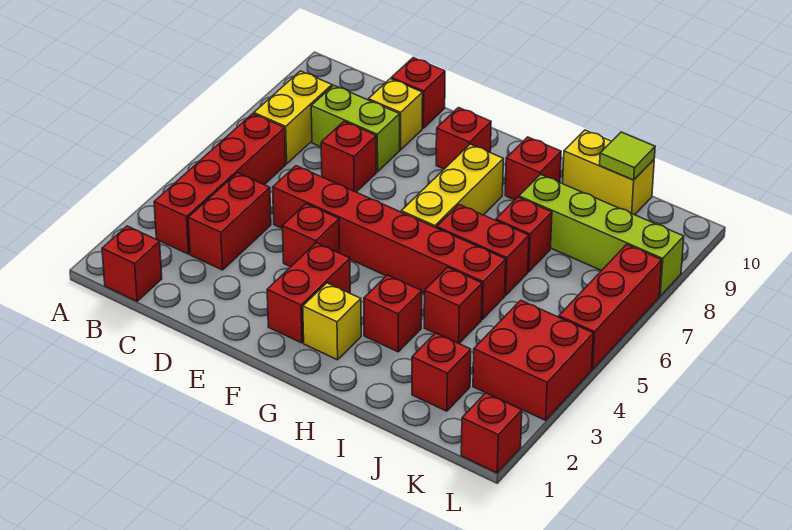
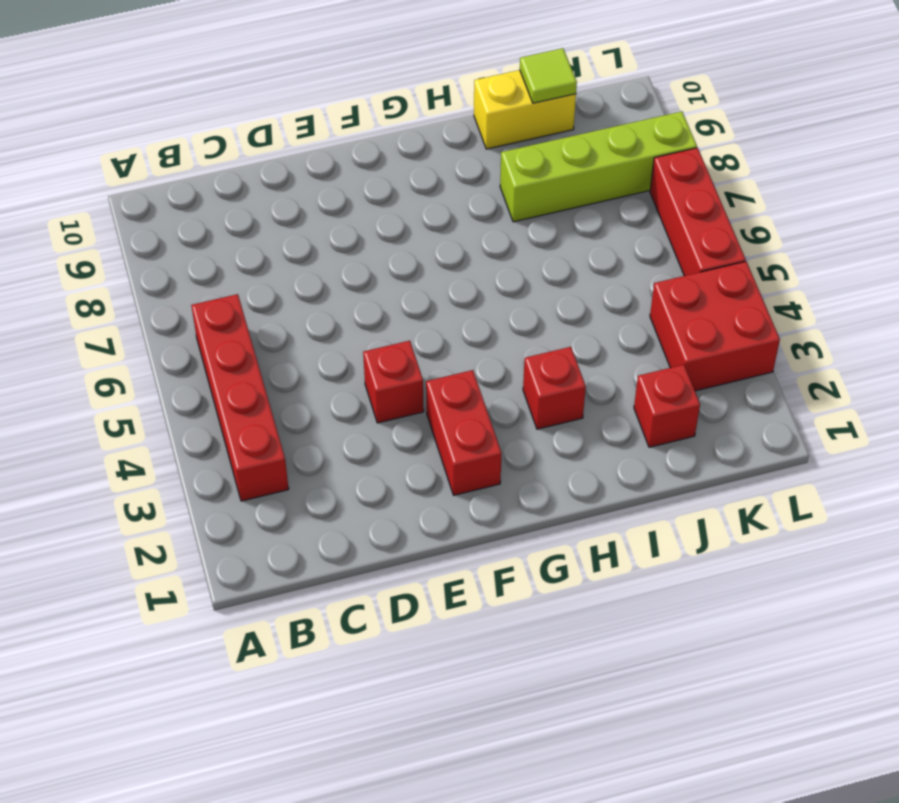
none -> red brick B1 level 1
none -> yellow brick B7:B8 level 1
none -> red brick C3:C4 level 1

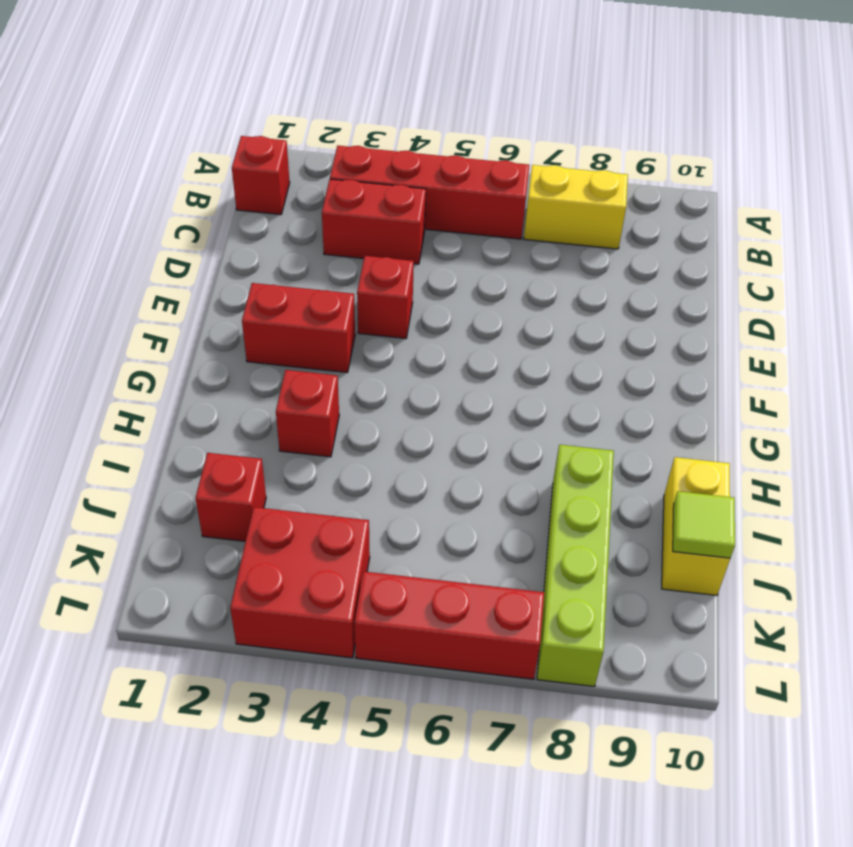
none -> lime brick C8:D8 level 1
none -> red brick D5:I5 level 1
none -> red brick D7 level 1

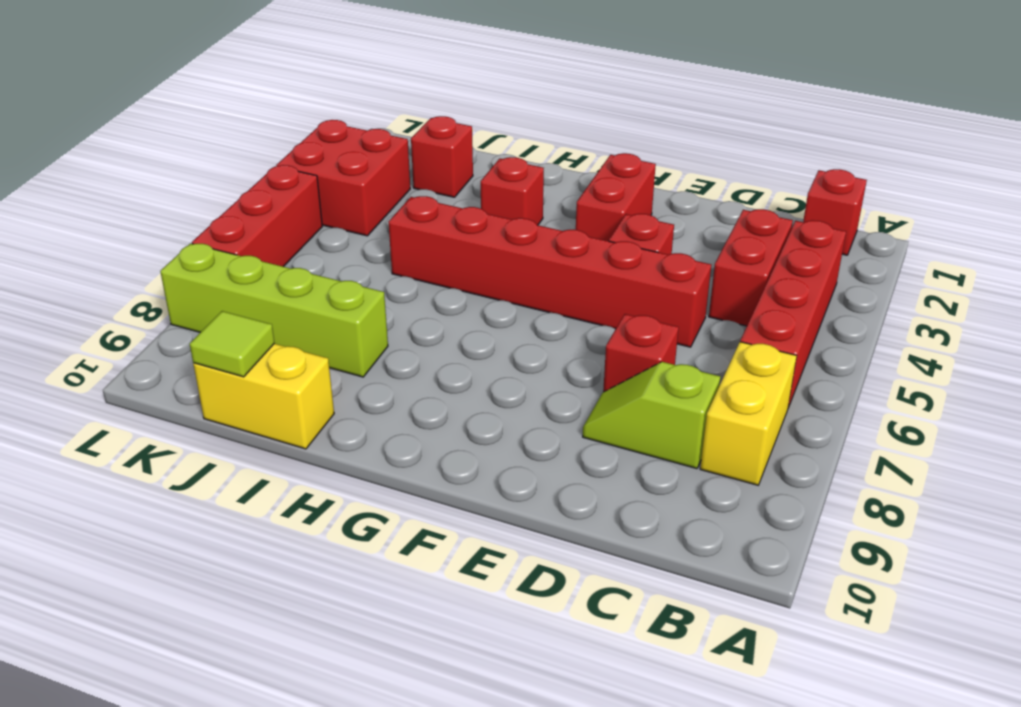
lime slope C8:D8 level 1 top C -> lime brick C8:D8 level 1
none -> yellow brick D9 level 1
none -> red brick D10 level 1
none -> red brick F9 level 1

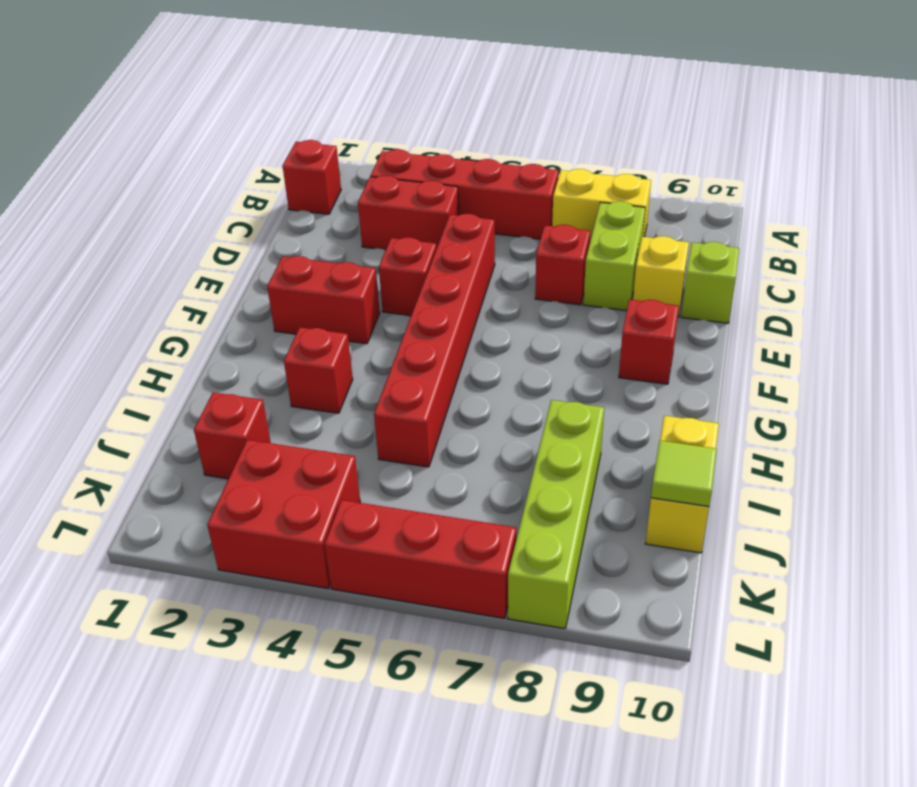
lime brick D10 level 1 -> red brick D10 level 1
none -> yellow brick G2 level 1
none -> yellow brick G6:G8 level 1
none -> red brick H6:I6 level 1

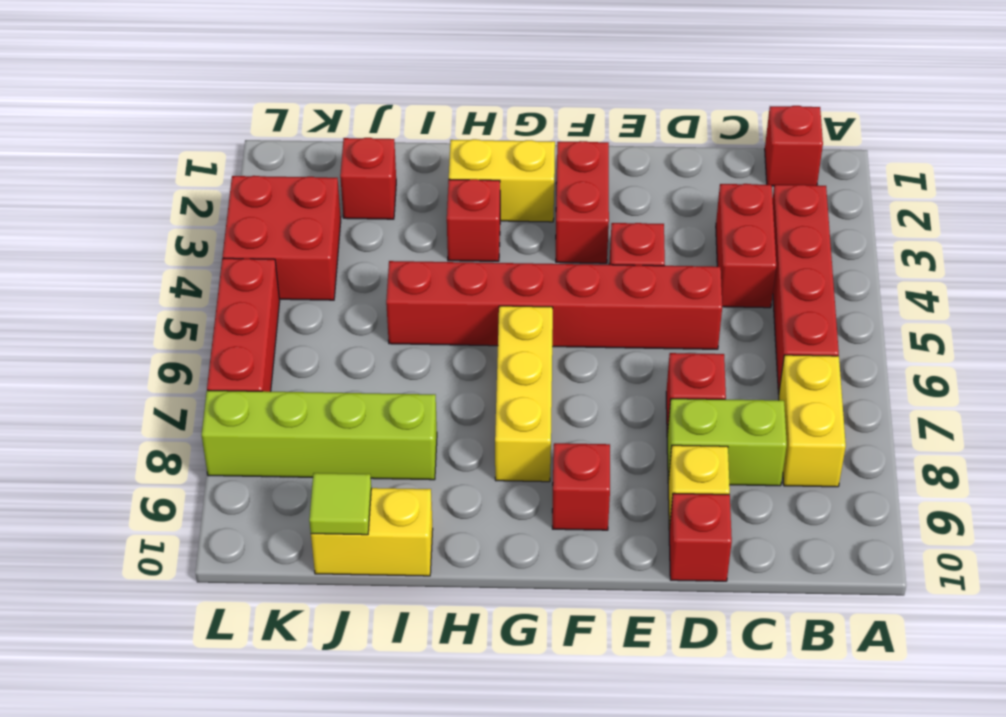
yellow brick G2:H2 level 1 -> yellow brick G2 level 1
none -> red brick H6:I6 level 1
none -> red brick H9 level 1
none -> red brick I4 level 1

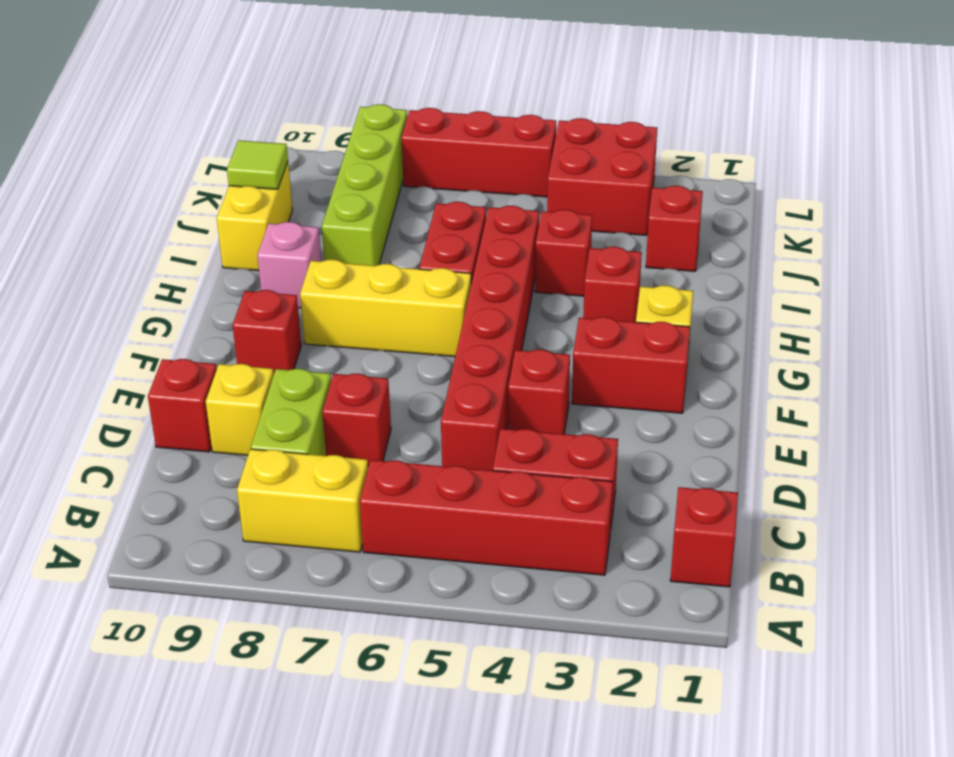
pink brick H9 level 1 -> red brick H9 level 1
none -> red brick I7 level 1
none -> red brick L1 level 1

